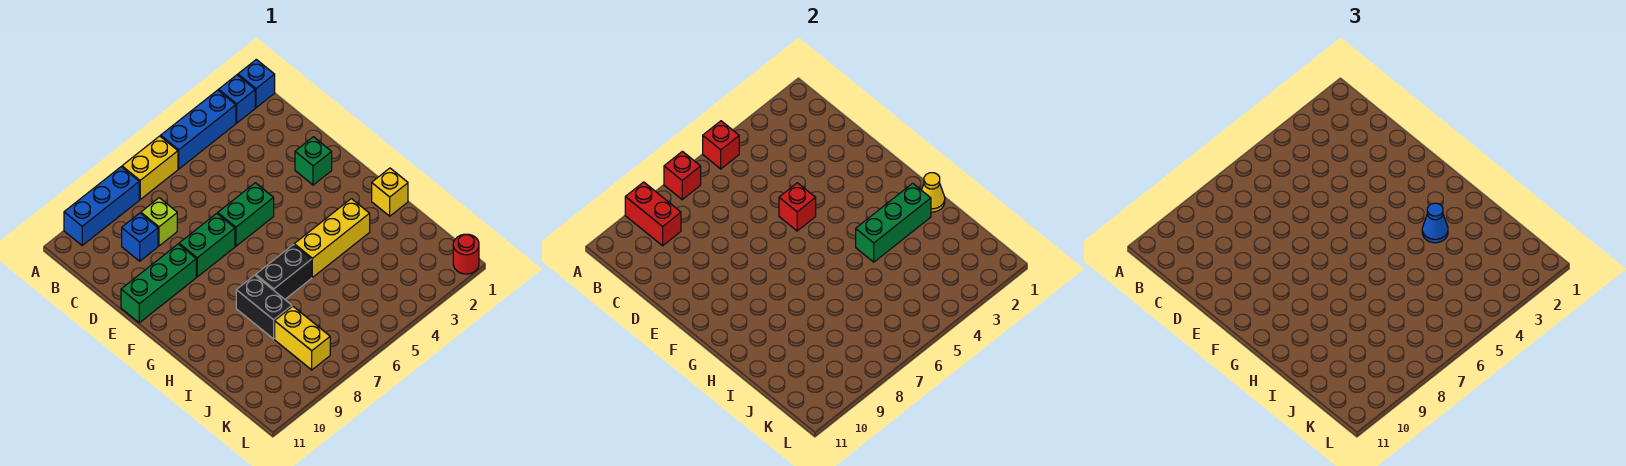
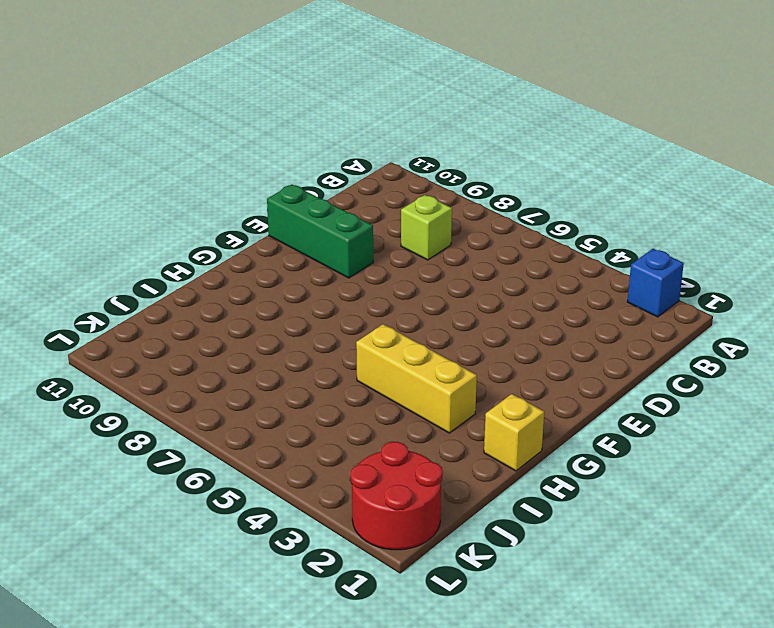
red round brick K1:L2 level 1 -> red round brick L1 level 1
none -> blue brick A1 level 1
none -> blue brick A3:A5 level 1
none -> yellow brick A6:A7 level 1

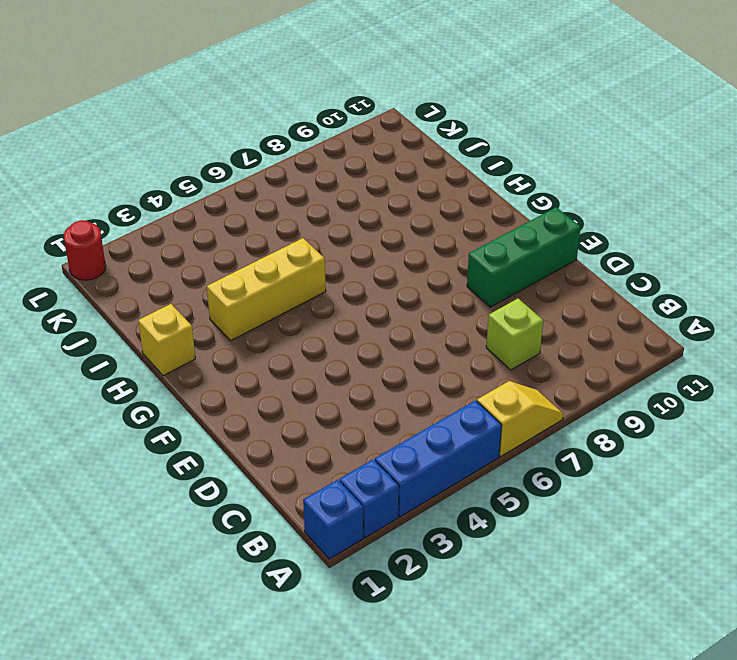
yellow slope A6:A7 level 1 top 6 -> yellow brick A6:A7 level 1
none -> blue brick A8:A10 level 1
none -> blue brick C9 level 1
none -> green brick E2 level 1

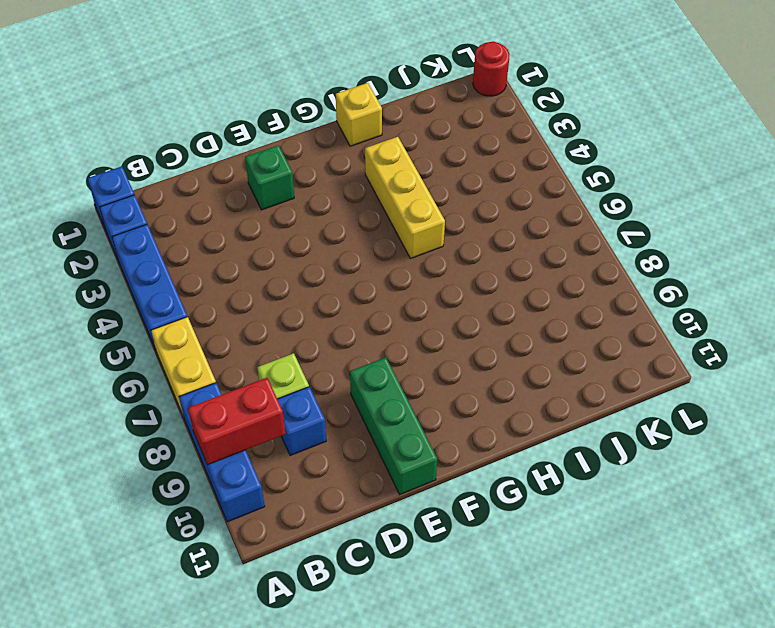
none -> green brick E5:E6 level 1
none -> green brick E7:E8 level 1
none -> black brick H6:H7 level 1

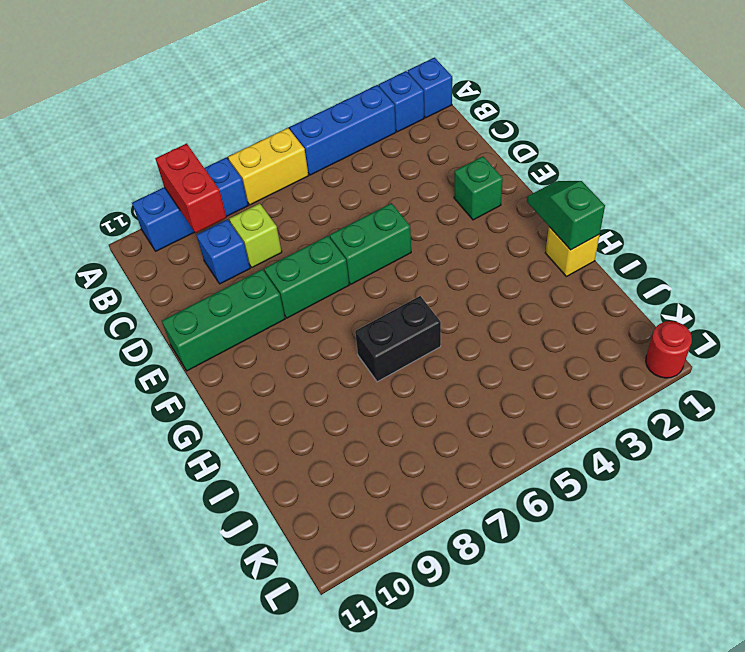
green slope G1:H1 level 2 top H -> yellow cone H1 level 2
none -> yellow brick H3:H5 level 1
none -> black brick H8:I8 level 1
none -> yellow brick J8:K8 level 1

